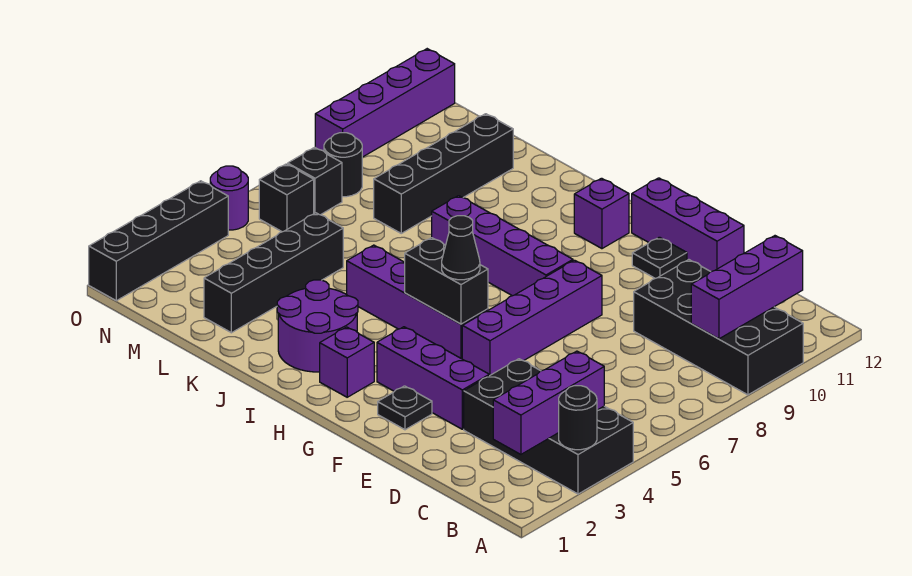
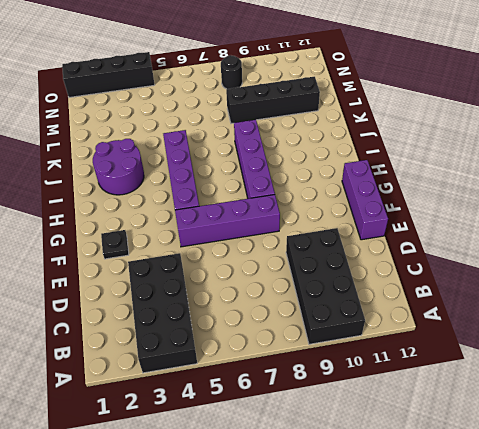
none -> purple brick E3:G3 level 1
none -> black plate F11 level 1
none -> purple brick H2 level 1

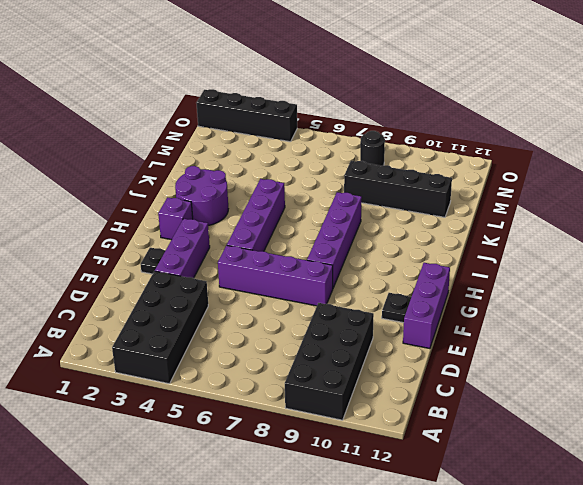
none -> purple brick H11 level 1
none -> black brick L2:L5 level 1
none -> black brick N6 level 1

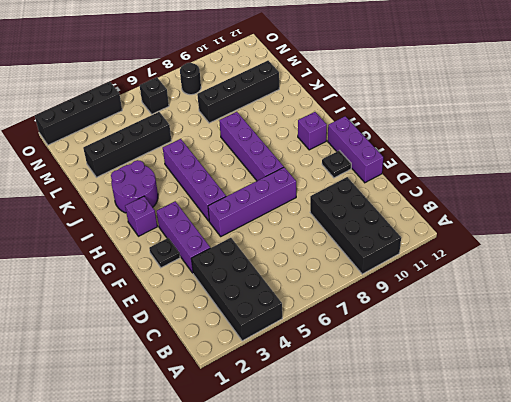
none -> black brick N7 level 1
none -> purple round brick O5 level 1
none -> purple brick O9:O12 level 1

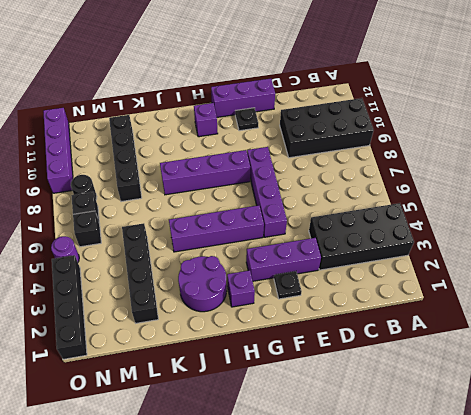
none -> black round brick A3 level 2
none -> purple brick B2:B4 level 2
none -> purple brick B9:B11 level 2

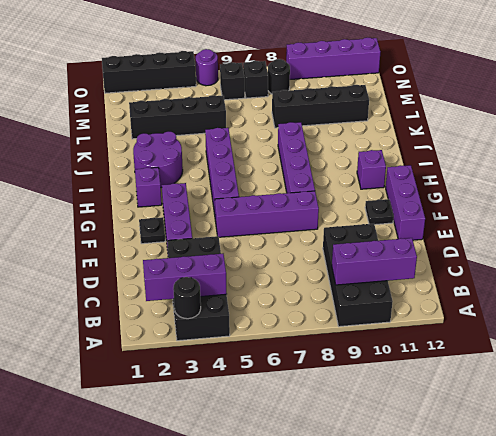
none -> black brick G5:H5 level 2
none -> black cone G5 level 3

